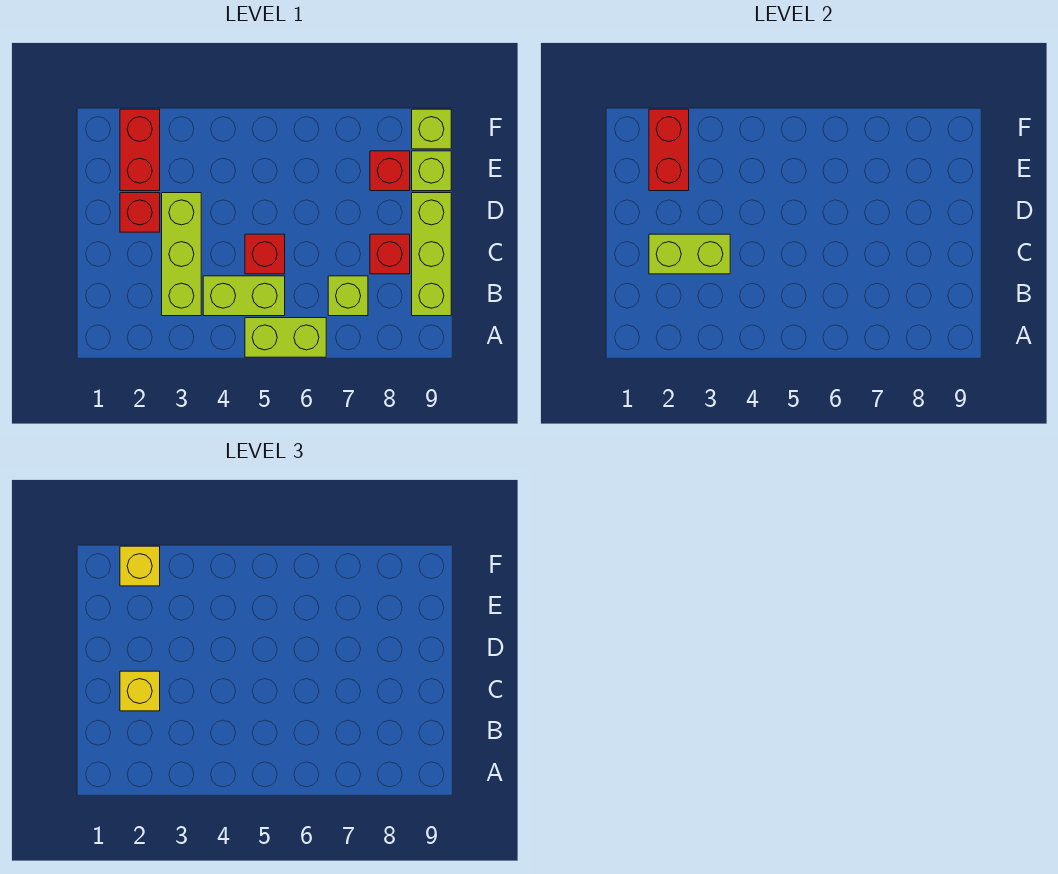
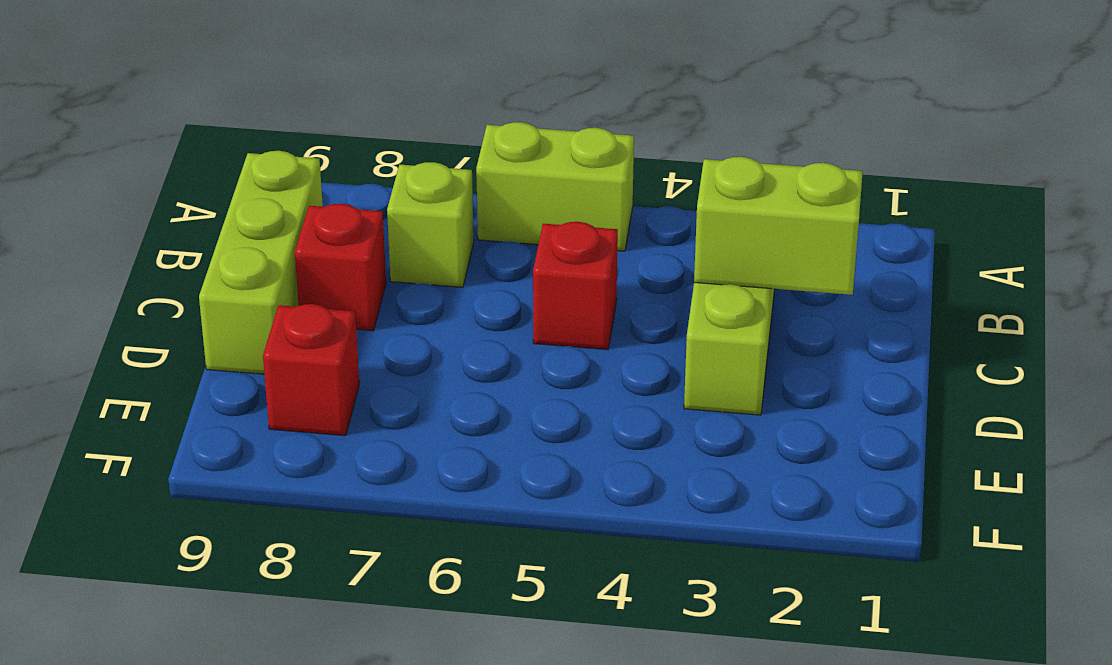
none -> lime brick B4:B5 level 1
none -> red brick D2 level 1
none -> red brick E2:F2 level 1

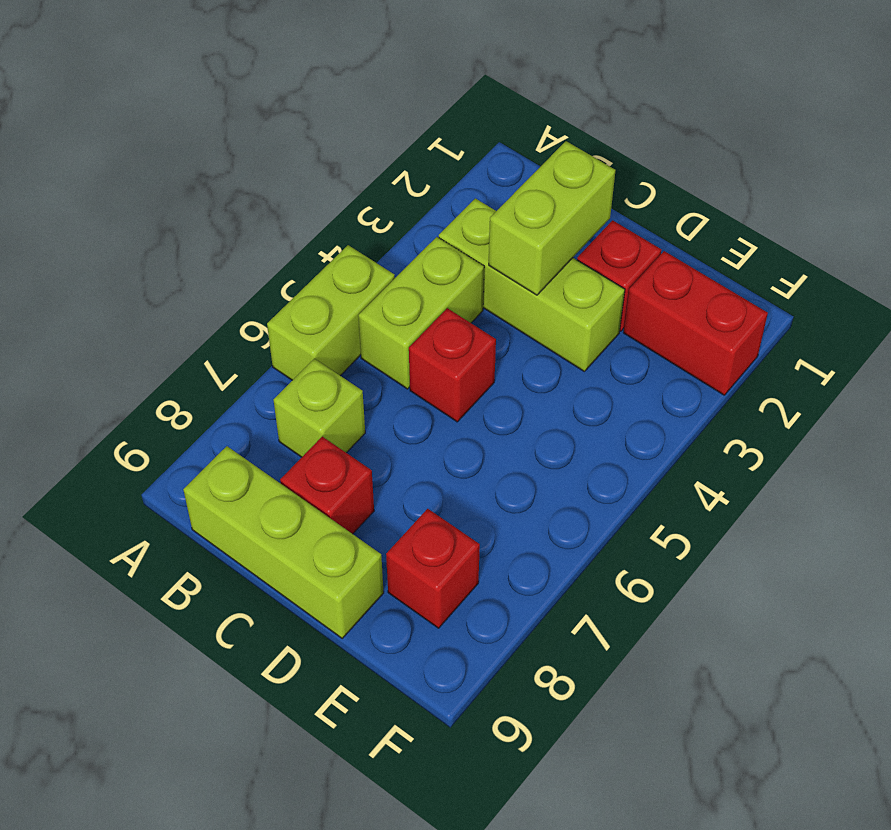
none -> lime brick E9 level 1
none -> lime brick F9 level 1
none -> red brick E2:F2 level 2

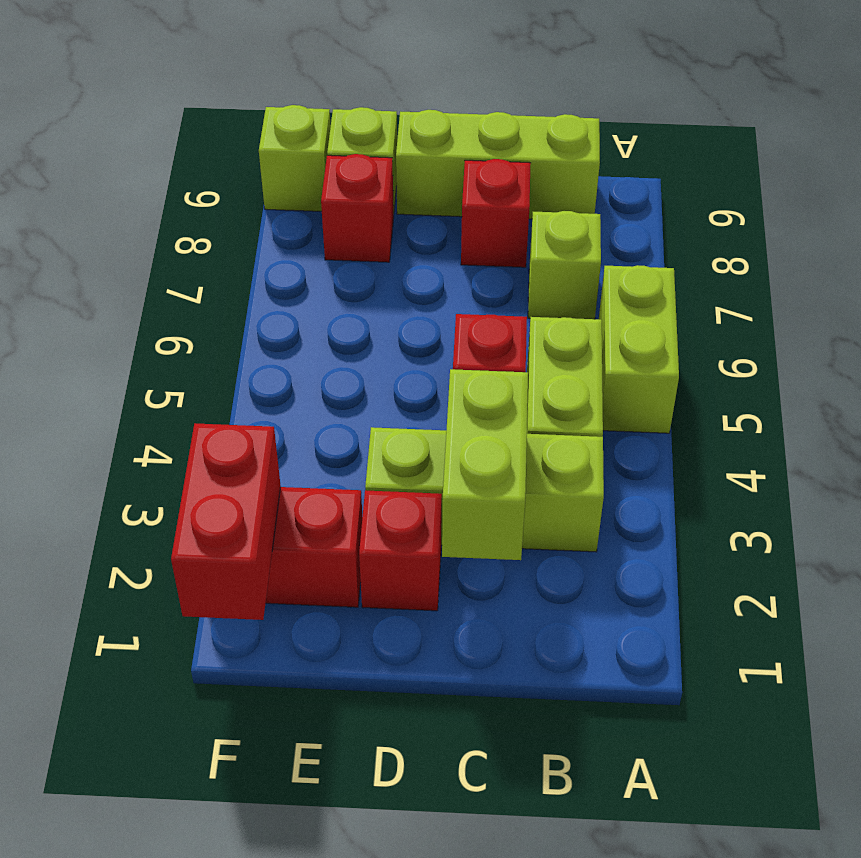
red brick F1:F2 level 2 -> red brick E2:F2 level 2
none -> yellow brick C2 level 3
none -> yellow brick F2 level 3

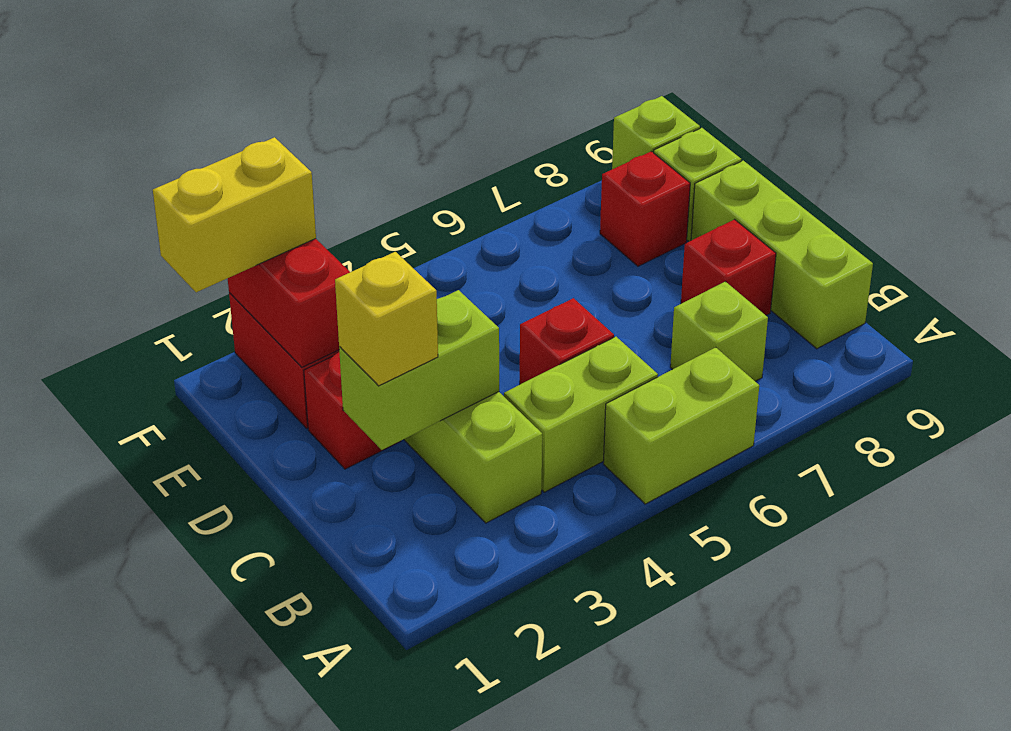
yellow brick F1:F2 level 3 -> yellow brick F2 level 3

